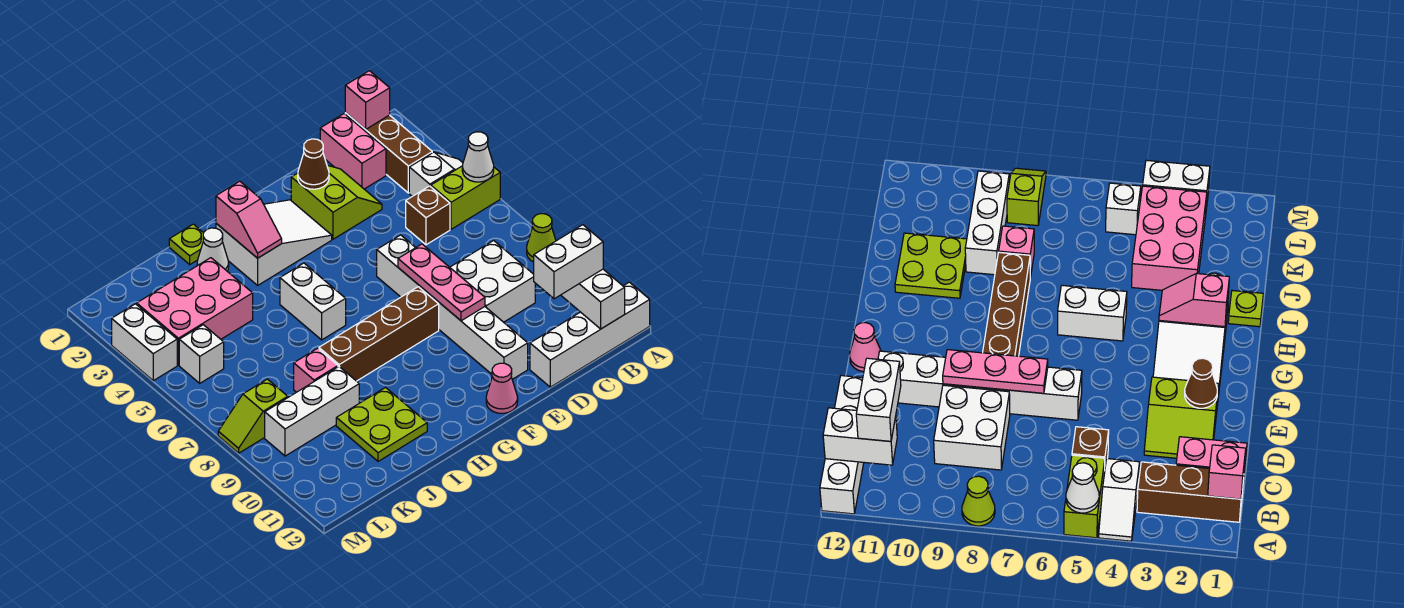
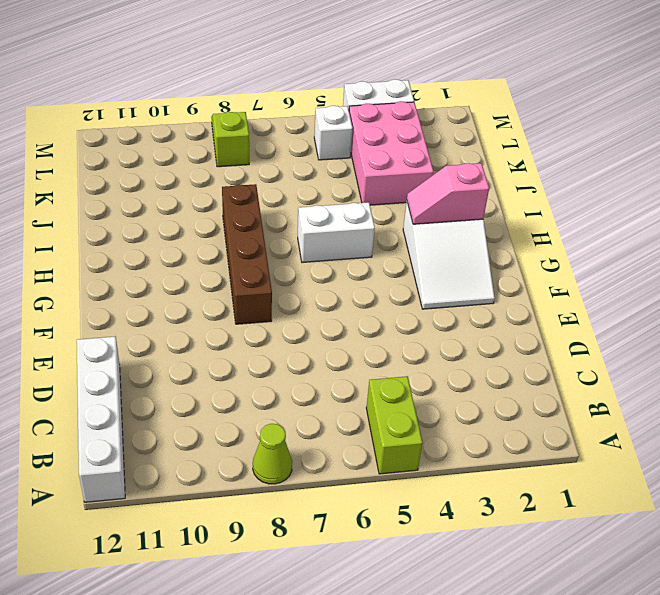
none -> white slope A4:B4 level 1 top B
none -> brown brick B1:B3 level 1
none -> pink brick C1:C2 level 1
none -> brown brick C5 level 1

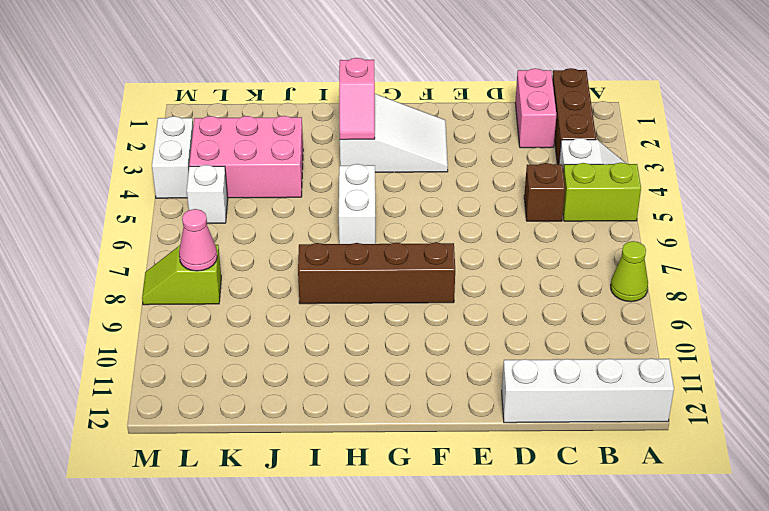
pink cone L8 level 2 -> pink cone F12 level 1
none -> white brick C8:D9 level 1
none -> lime slope D2:E3 level 1 top E
none -> white brick E6:E11 level 1
none -> lime plate I1 level 1

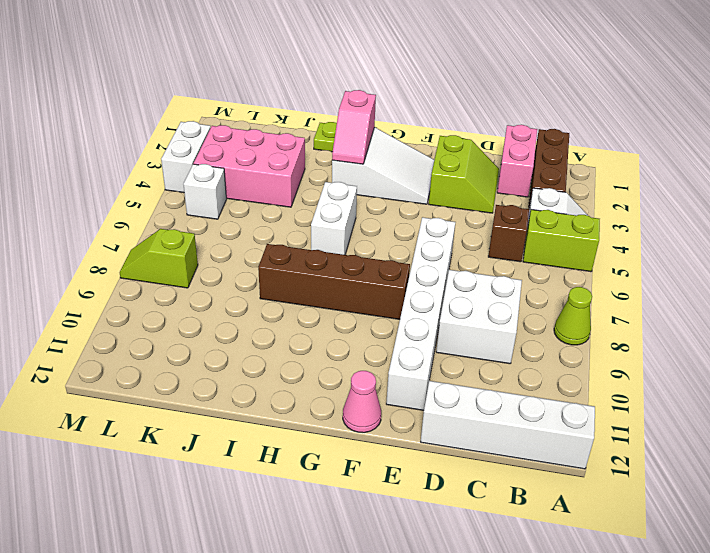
none -> white cone I2 level 1
none -> lime plate I10:J11 level 1
none -> pink brick J8 level 1
none -> white brick J9:L9 level 1

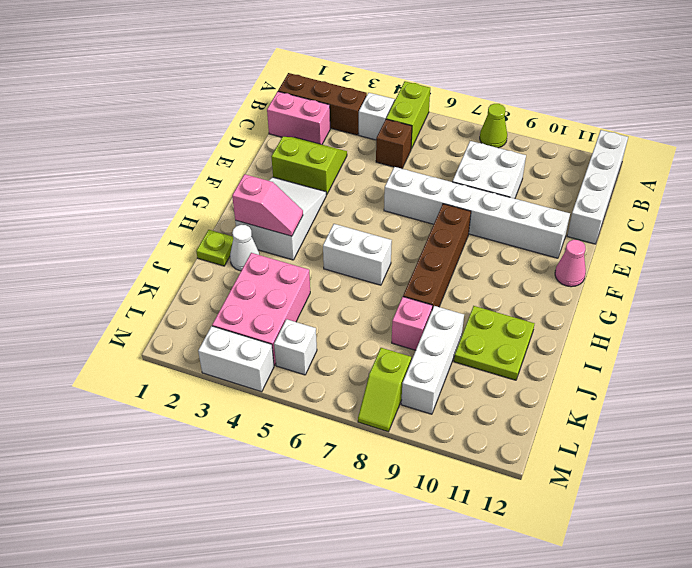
none -> white cone A5 level 2
none -> pink brick B1 level 2
none -> white brick B11:B12 level 2
none -> brown cone E2 level 2

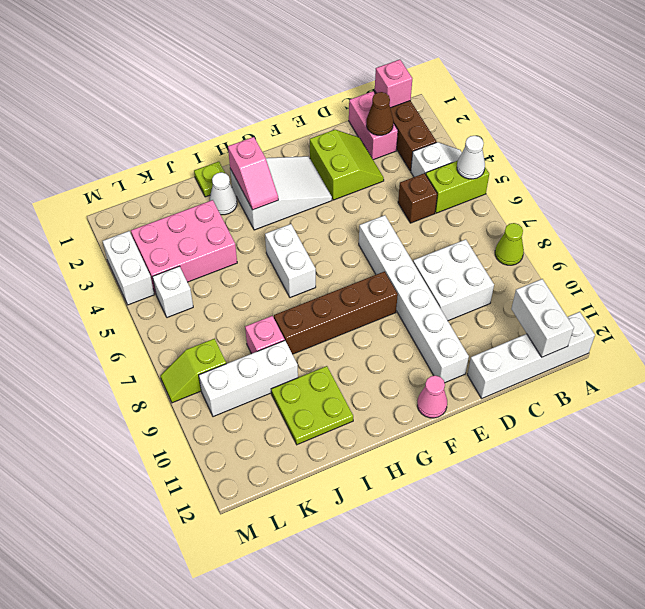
brown cone C2 level 2 -> brown cone E2 level 2
none -> pink plate E7:E9 level 2
none -> white brick B11:C11 level 3

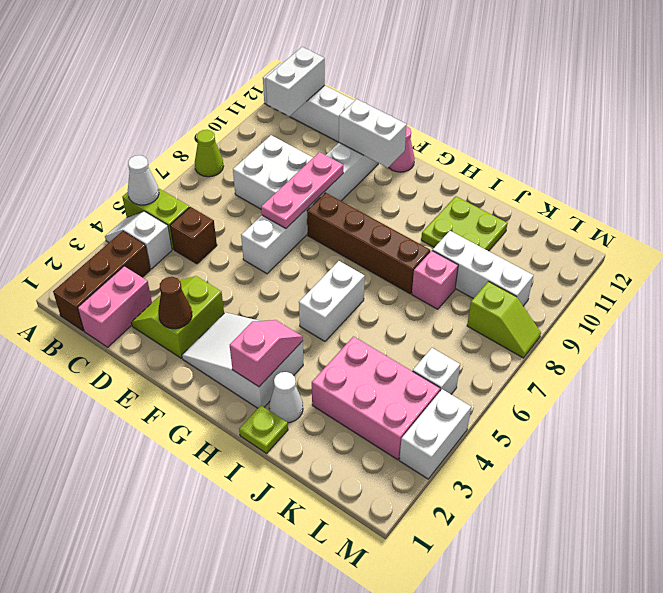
white brick E11:F11 level 2 -> white brick B11:C11 level 3
none -> pink brick B1 level 2

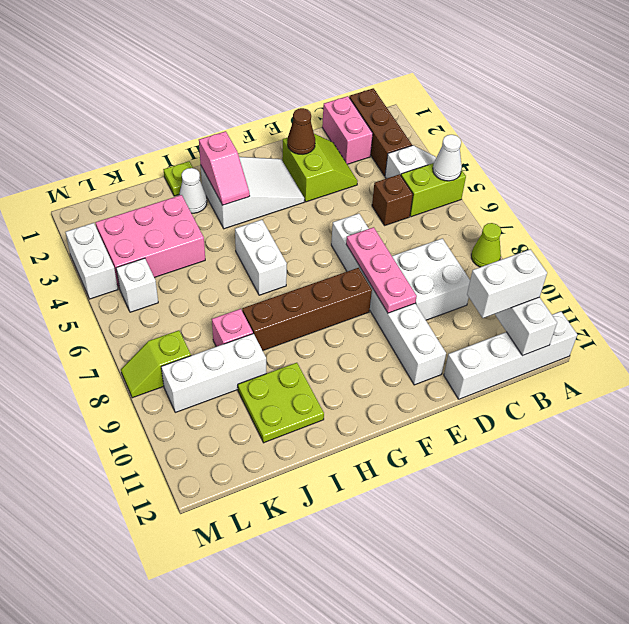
none -> pink cone F12 level 1
none -> pink brick B1 level 2

